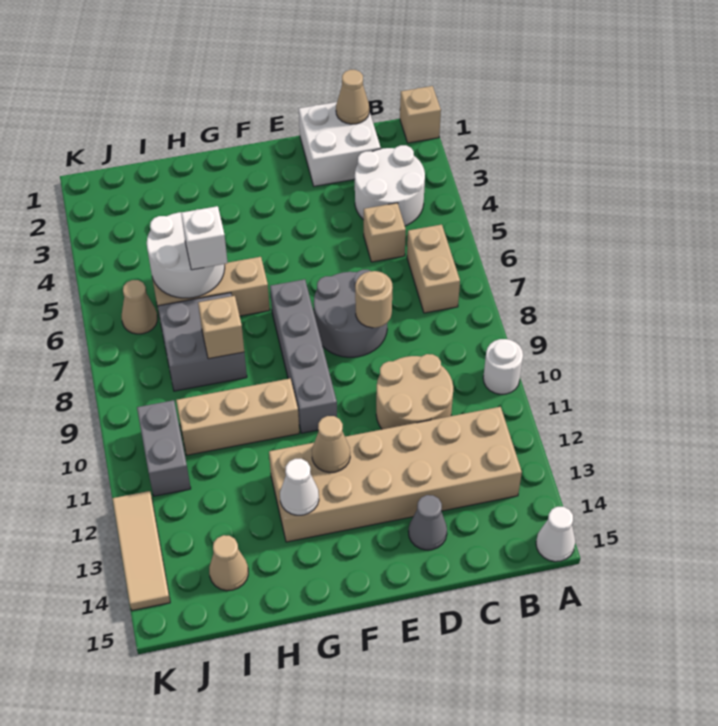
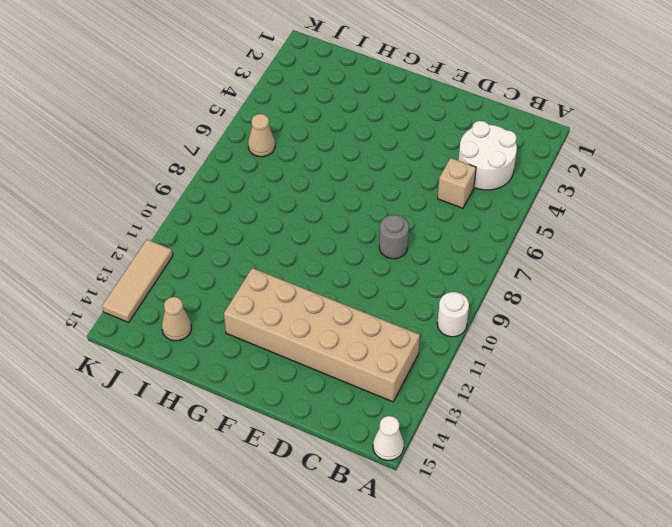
grey round brick D8 level 1 -> grey round brick D7:E8 level 1
none -> tan brick A1 level 1
none -> tan brick B6:B7 level 1
none -> white brick C1:D2 level 1

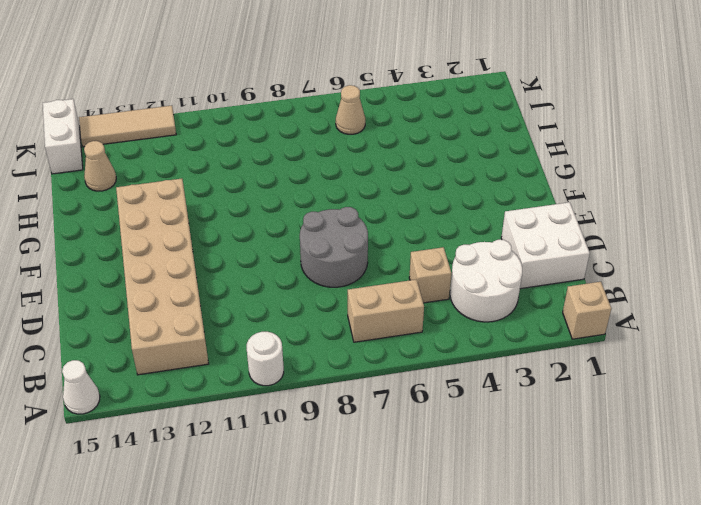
white brick J15:K15 level 1 -> none
none -> tan round brick C10:D11 level 1
none -> grey cone D14 level 1
none -> grey brick F7:F10 level 1

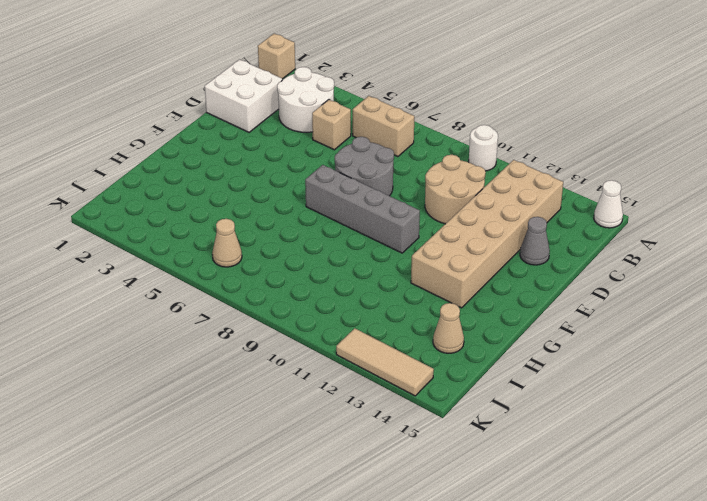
none -> tan brick G6:I6 level 1
none -> tan brick G10:I10 level 1
none -> grey brick H7:I8 level 1

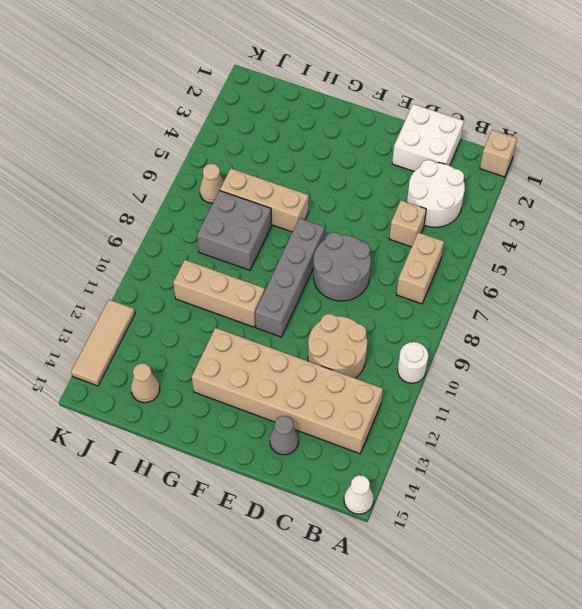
none -> grey brick J10:J11 level 1
none -> tan cone C1 level 2
none -> tan round brick D8 level 2

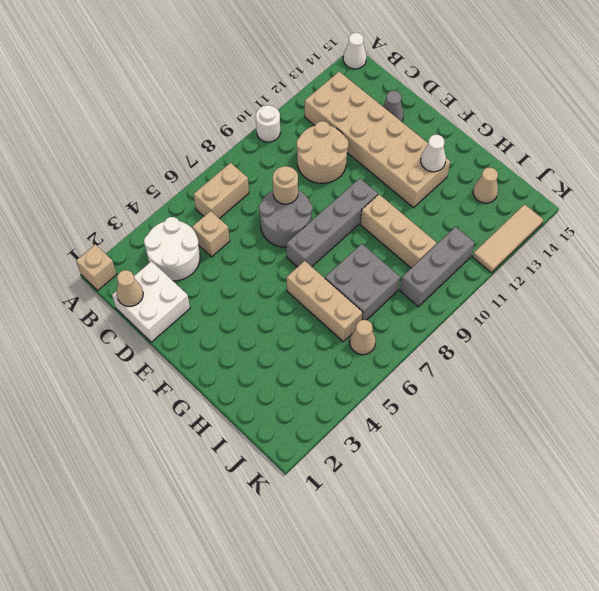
grey brick J9:J11 level 1 -> grey brick J10:J11 level 1
none -> tan cone F12 level 2
none -> white round brick H5:I6 level 2
none -> tan brick H8 level 2

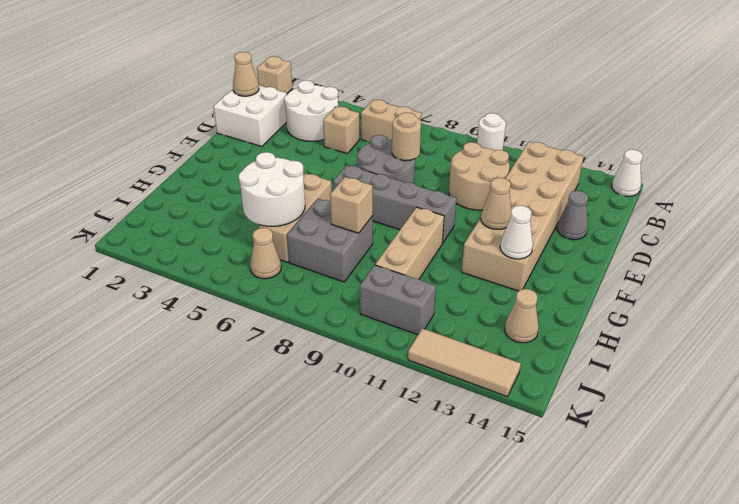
none -> white brick H6 level 3

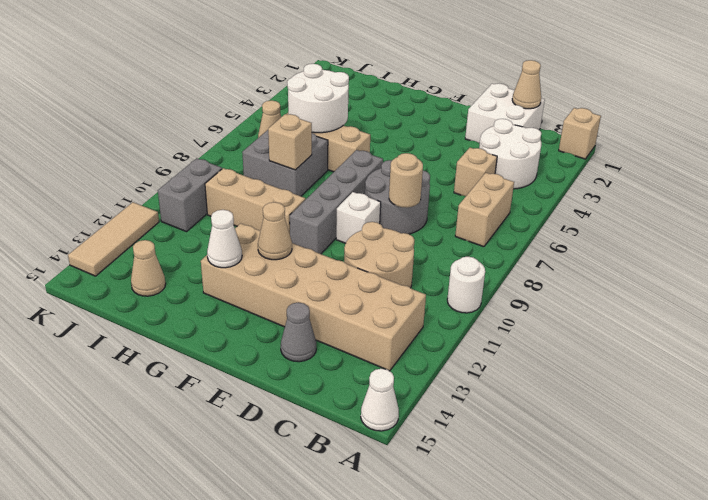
white brick E9 level 1 -> white brick H6 level 3

